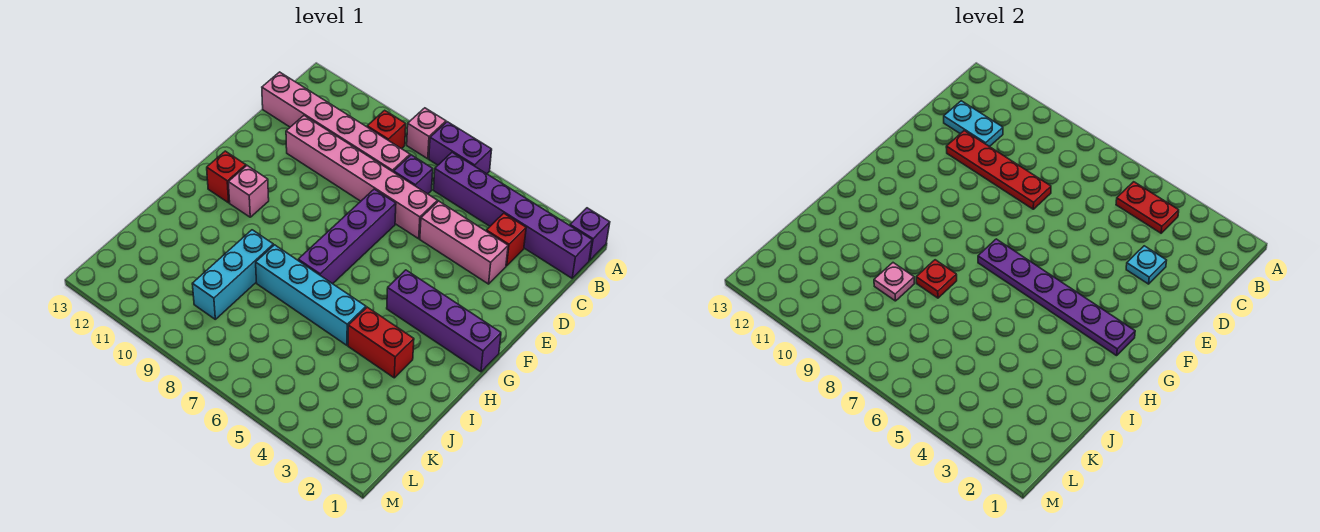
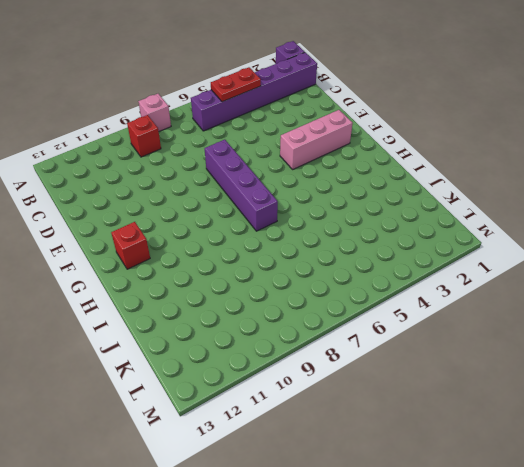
pink brick F2:F4 level 1 -> pink brick D3:D5 level 1
none -> purple brick A6:A7 level 1
none -> red brick C3 level 1
none -> purple brick C7 level 1

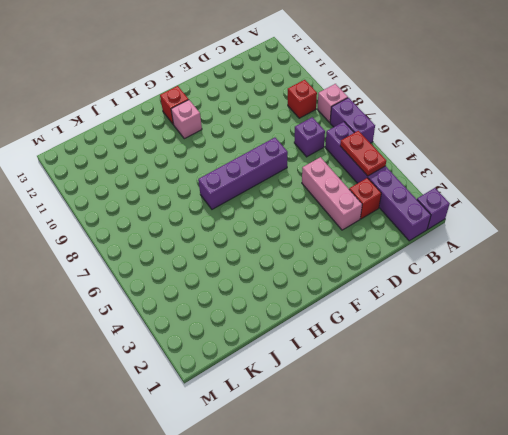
none -> pink brick C8:C13 level 1
none -> pink brick D6:D11 level 1
none -> purple brick G1:G4 level 1

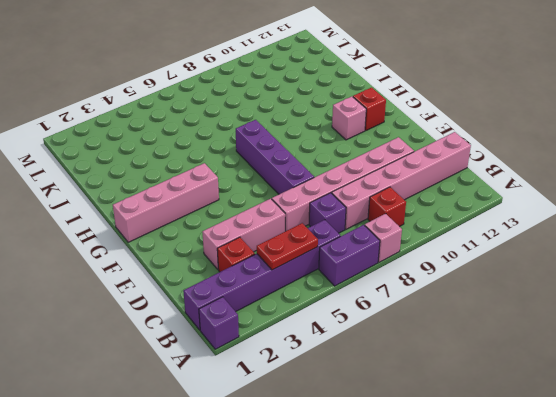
pink brick G1:G4 level 1 -> purple brick G1:G4 level 1
none -> red brick I3:I4 level 1
none -> cyan brick I5:I8 level 1
none -> cyan brick I9:K9 level 1

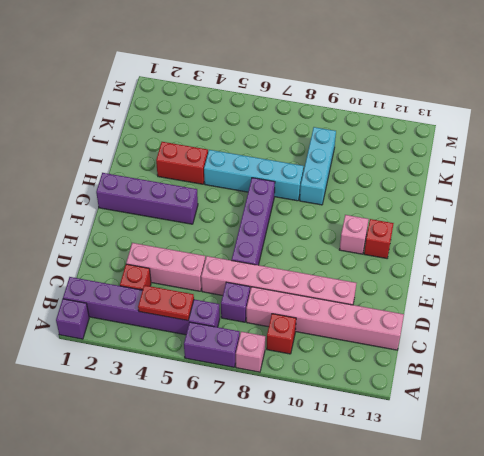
none -> cyan plate C11:C12 level 2
none -> cyan plate D3 level 2
none -> red plate D8:D11 level 2

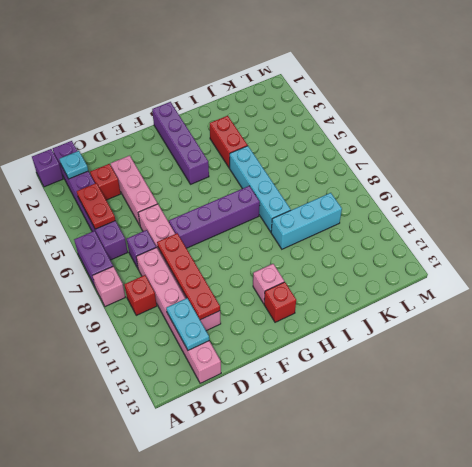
cyan plate B2 level 2 -> cyan plate D3 level 2
none -> purple plate G2:G7 level 2
none -> red plate I8 level 2
none -> pink plate J9 level 2

